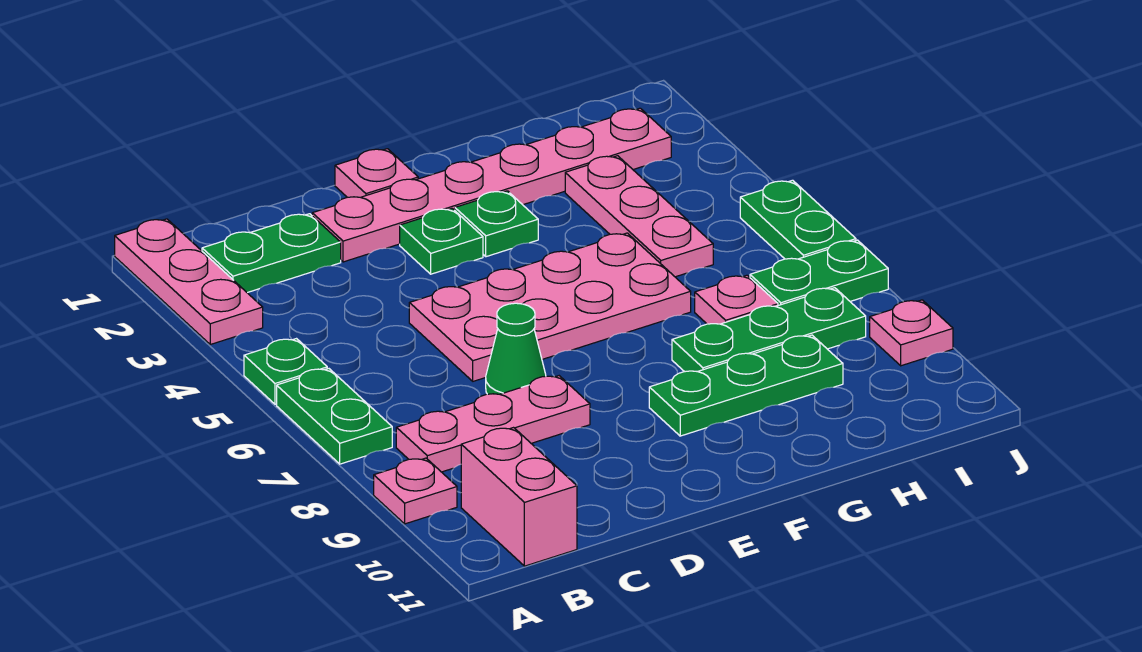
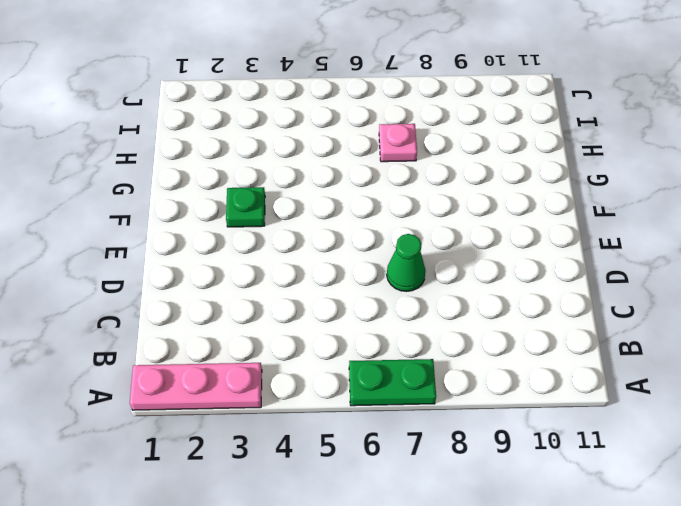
none -> green plate A5 level 1
none -> pink plate A9 level 1
none -> green plate B2:C2 level 1

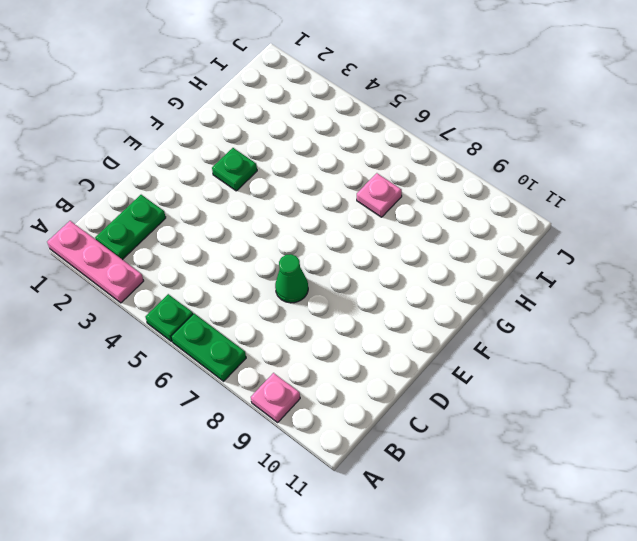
none -> pink plate B8:D8 level 1
none -> pink brick B10:B11 level 1
none -> pink plate D2:I2 level 1

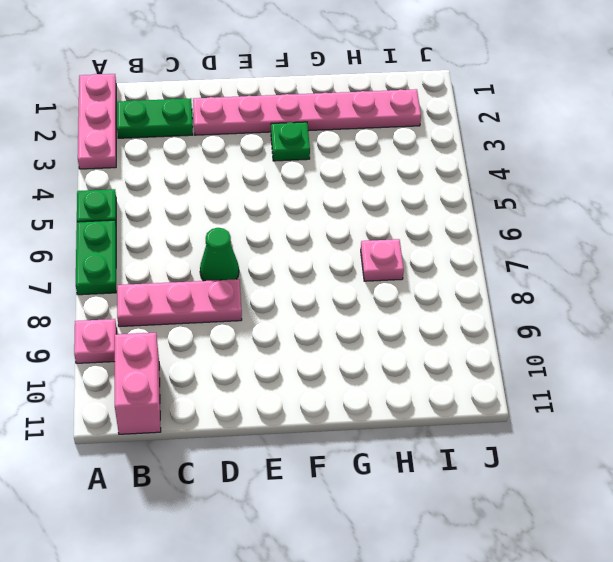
none -> pink plate D5:G6 level 1
none -> pink plate E1 level 1
none -> green plate E3 level 1

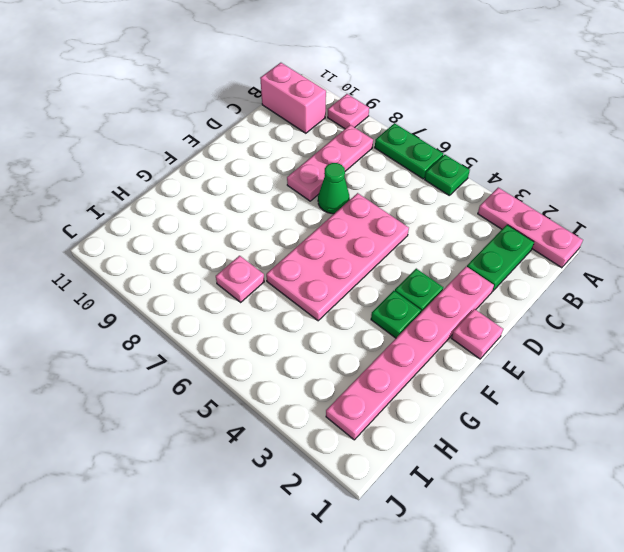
none -> green plate F9:H9 level 1
none -> green plate G8:I8 level 1
none -> pink plate H3:H5 level 1

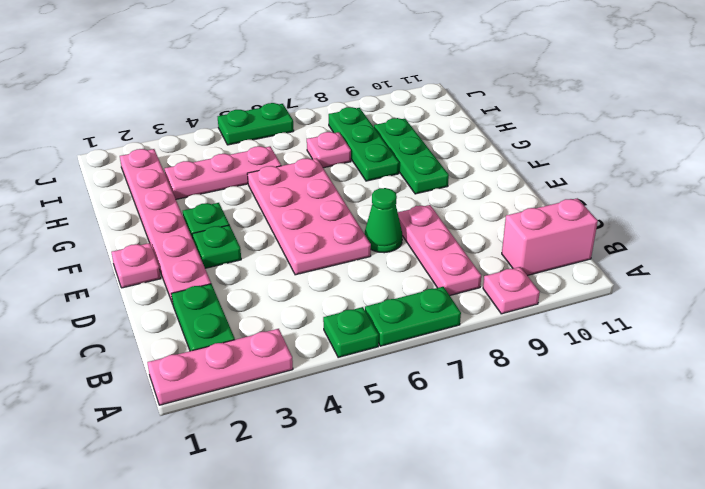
none -> green plate I7:J7 level 1
none -> pink plate J9 level 1

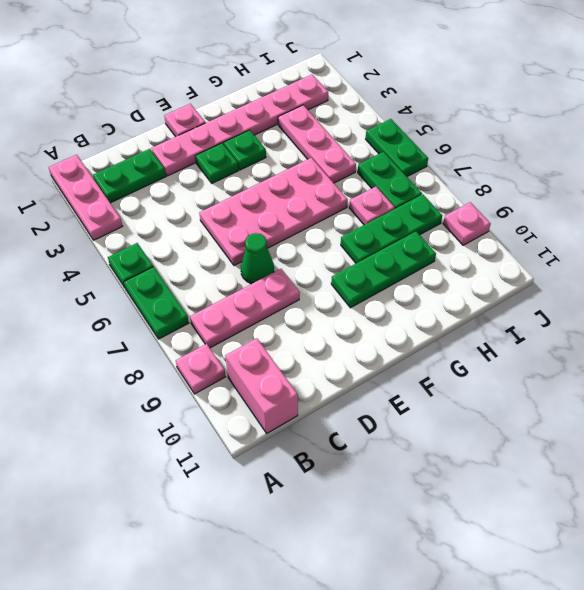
green plate I6:I7 level 1 -> green plate I7:J7 level 1

